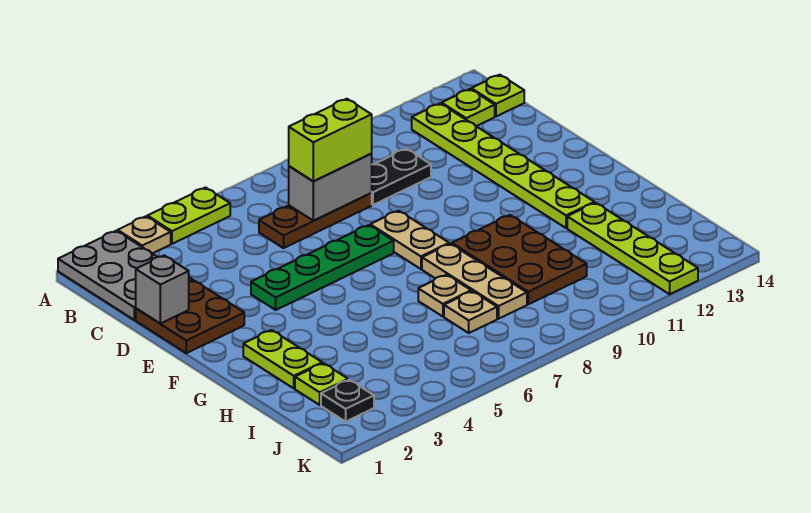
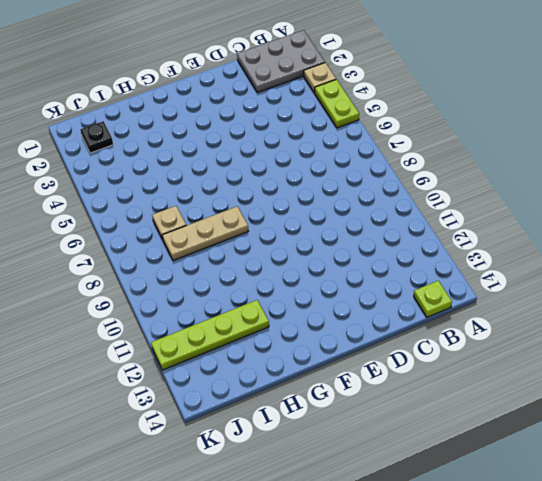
none -> lime plate B12:G12 level 1
none -> lime plate B13 level 1
none -> brown plate C6:C8 level 1

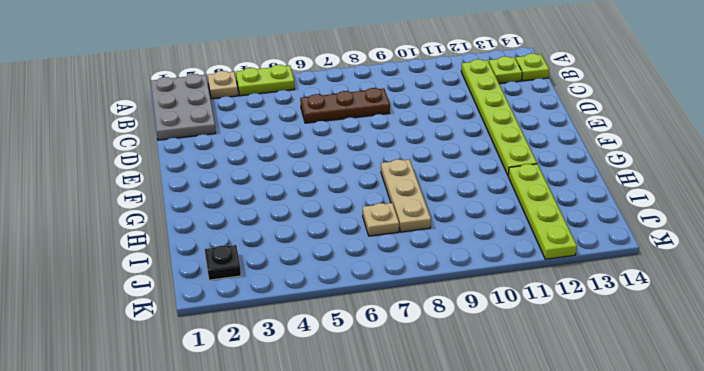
none -> black plate C9:C10 level 1
none -> brown plate D1:E2 level 1
none -> green plate E4:E7 level 1

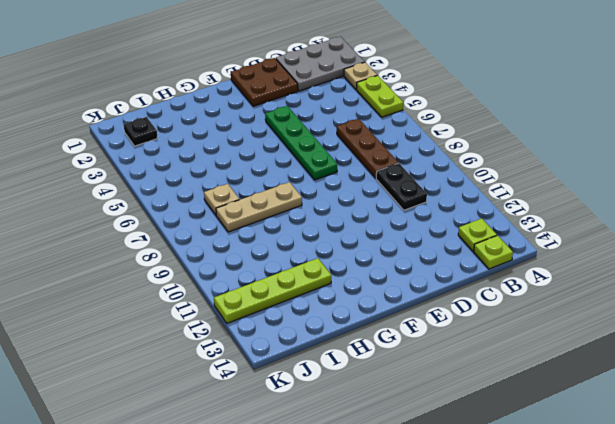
none -> lime plate B12:G12 level 1
none -> tan plate E8:F8 level 1
none -> lime plate G2:H2 level 1

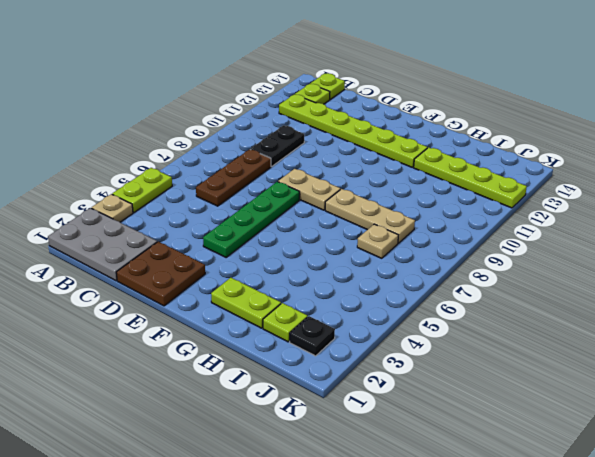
none -> brown plate G9:I10 level 1
none -> tan plate H7 level 1
none -> grey brick C7:C8 level 2

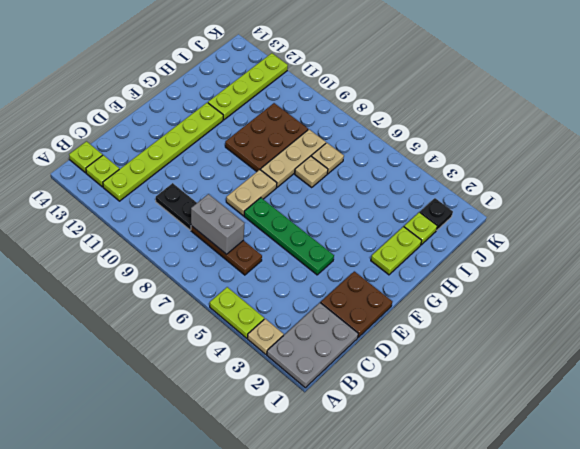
none -> grey brick D1 level 2
none -> lime brick C7:C8 level 3

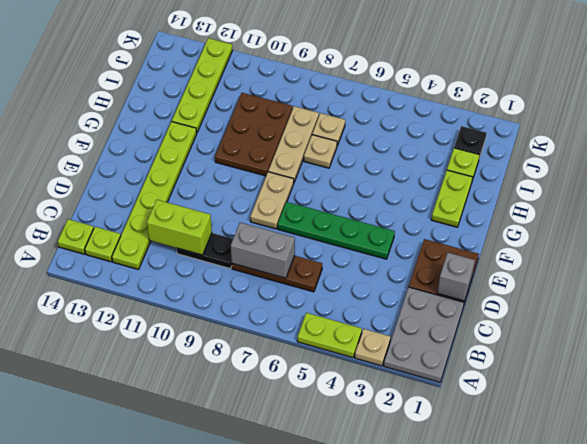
lime brick C10:C11 level 2 -> lime brick C7:C8 level 3

